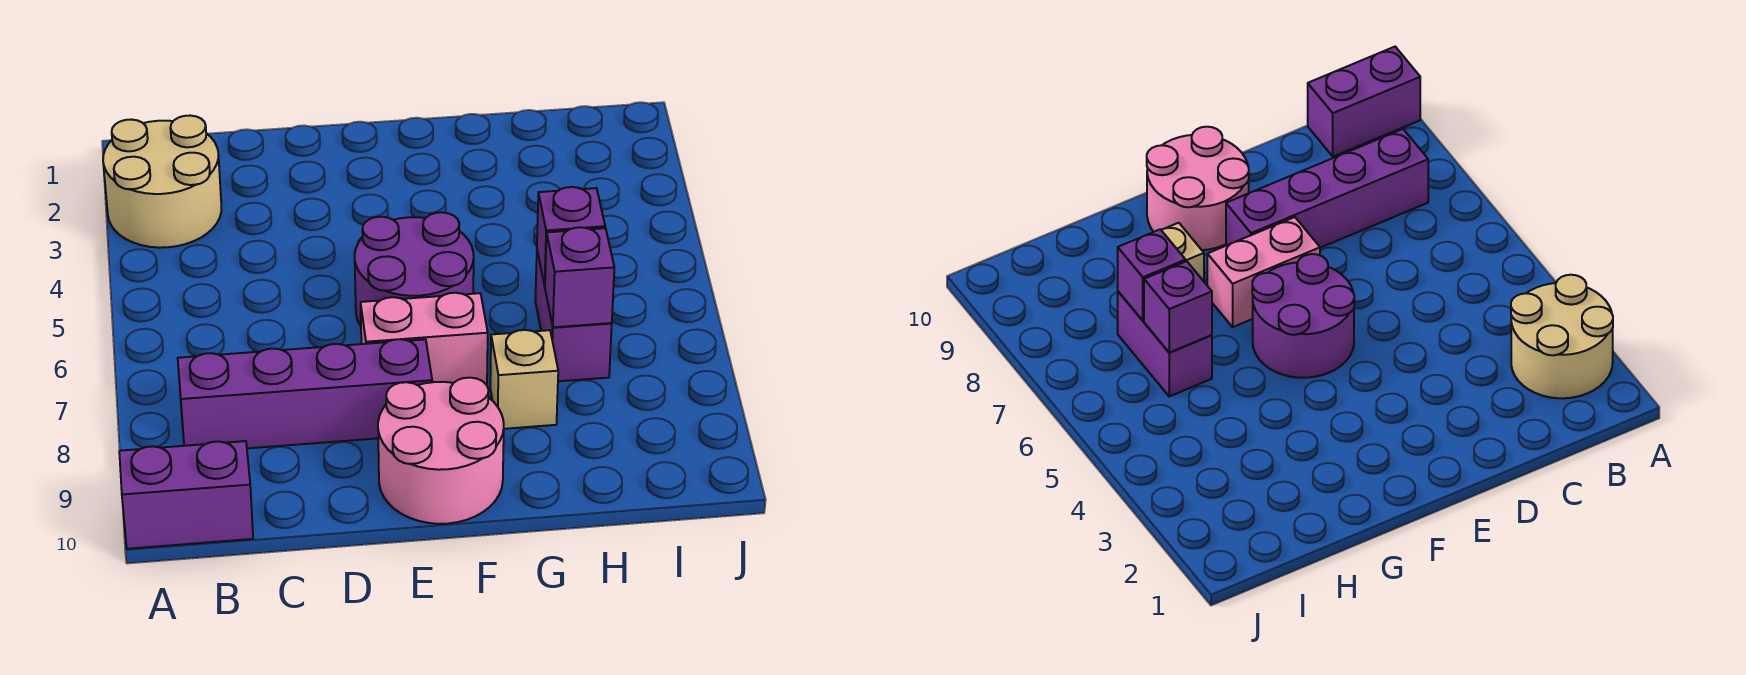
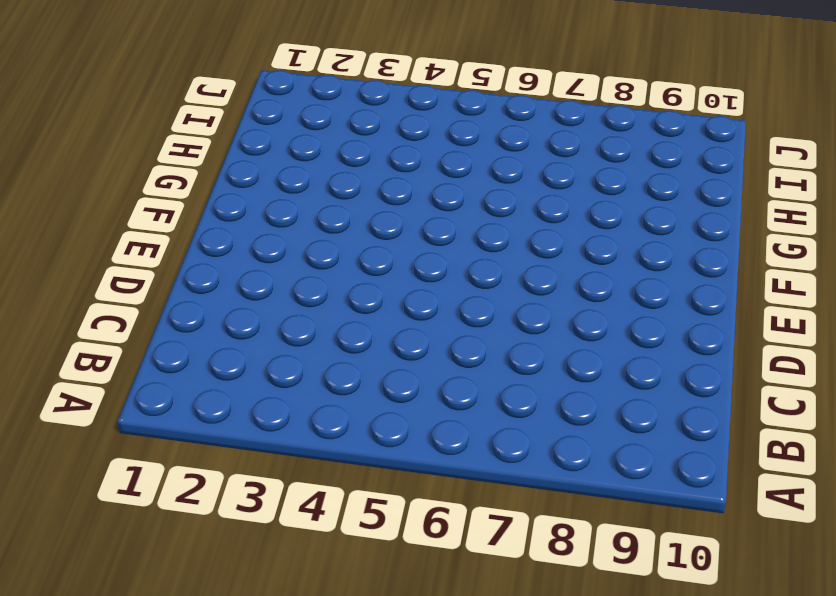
none -> tan round brick A2:B3 level 1
none -> purple brick A10:B10 level 1

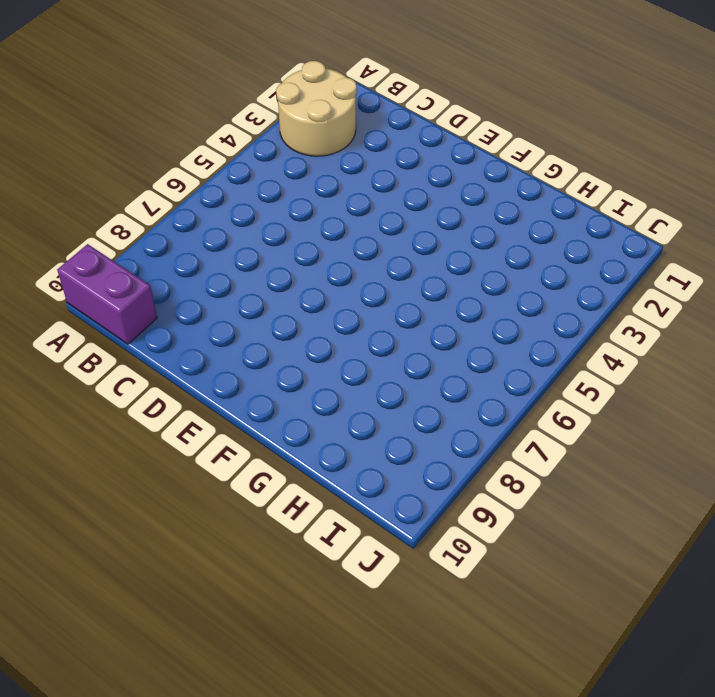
none -> purple brick B8:E8 level 1
none -> purple round brick E5:F6 level 1

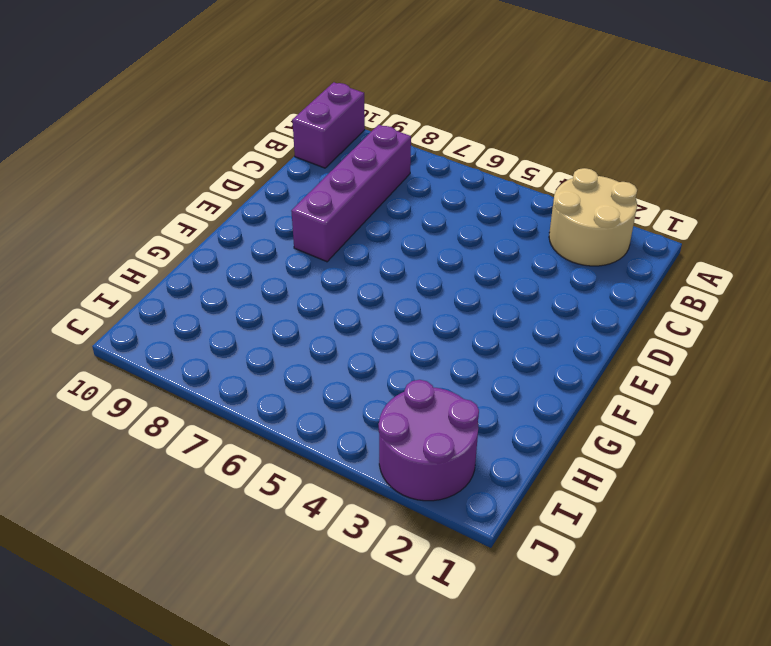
purple round brick I2:J3 level 1 -> purple round brick E5:F6 level 1
none -> pink brick E7:F7 level 1
none -> pink round brick E9:F10 level 1

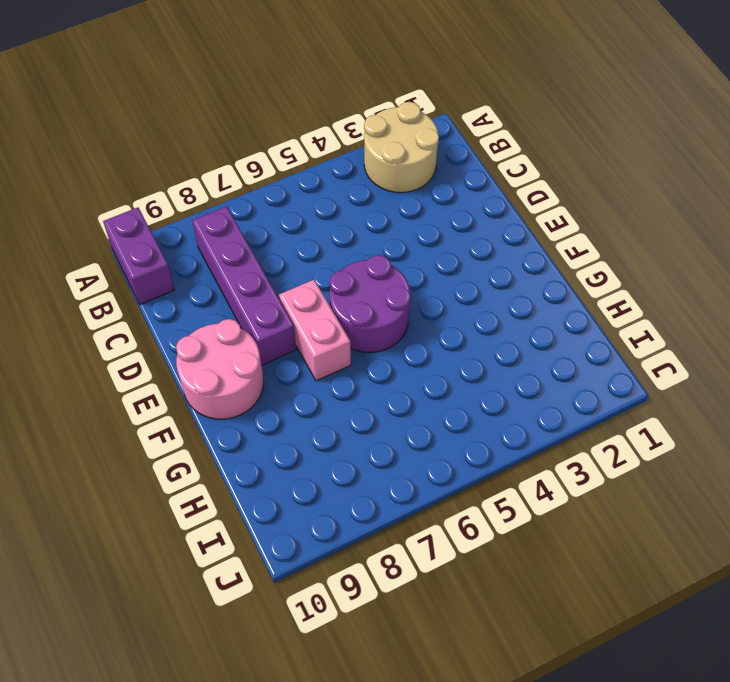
none -> tan brick G8 level 1
none -> purple brick H6:H7 level 1

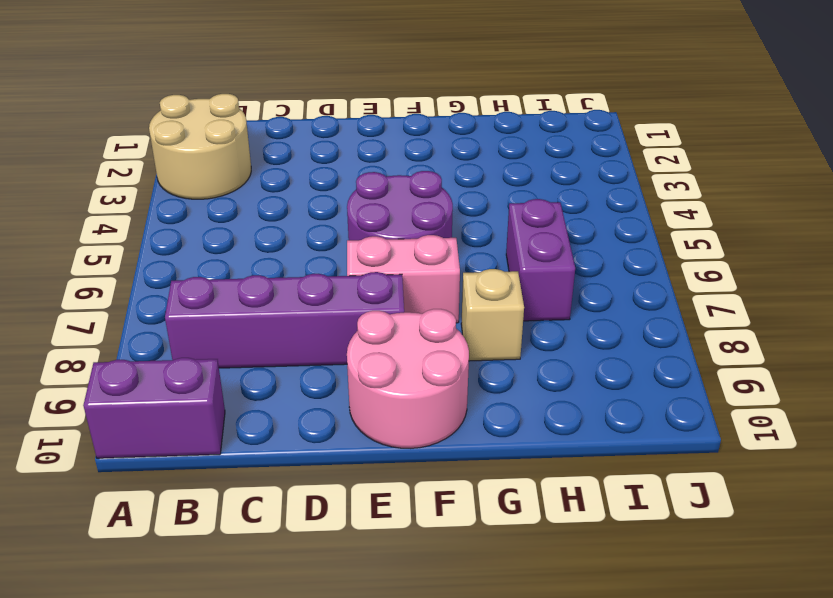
none -> purple brick H6 level 2
none -> purple brick H7 level 2

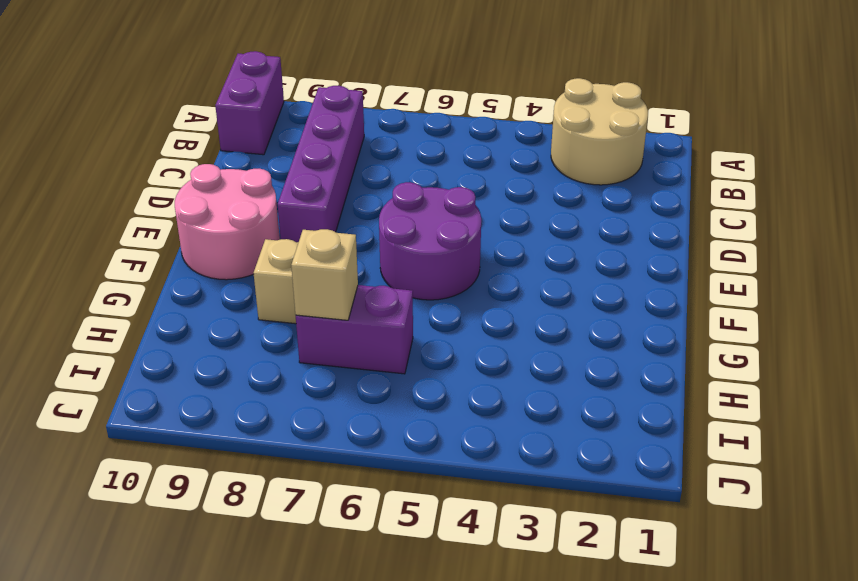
tan brick H7 level 2 -> purple brick H7 level 2
none -> pink brick E7:F7 level 1
none -> purple brick H6 level 2

